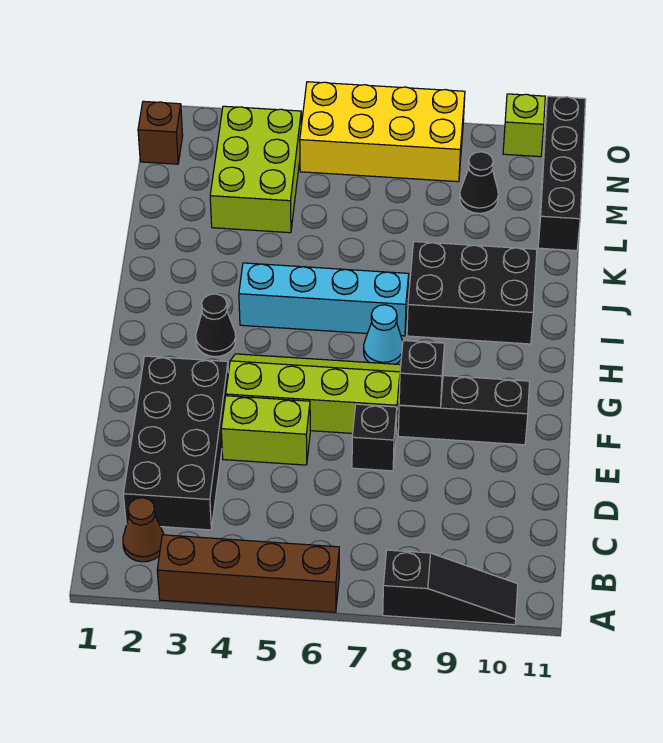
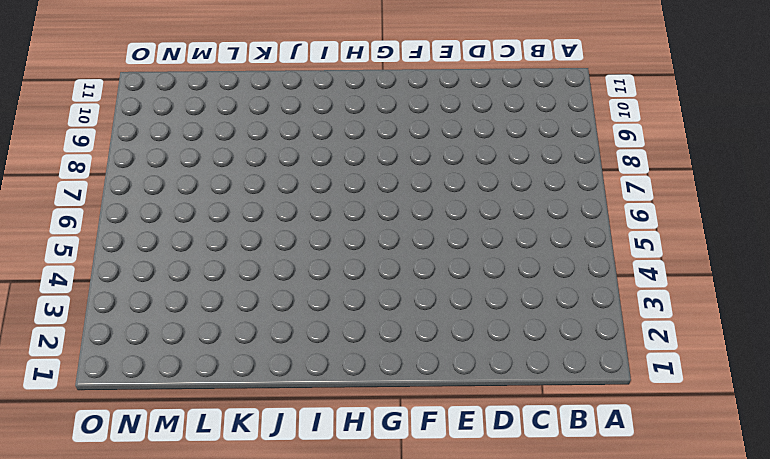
none -> brown brick A3:A6 level 1
none -> black slope A8:A10 level 1 top 8
none -> brown cone B2 level 1

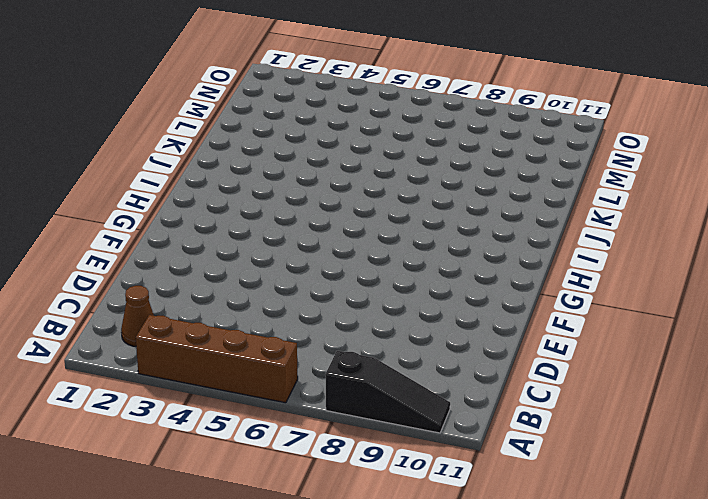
none -> black brick C2:F3 level 1
none -> lime brick E4:E5 level 1
none -> black brick E7 level 1

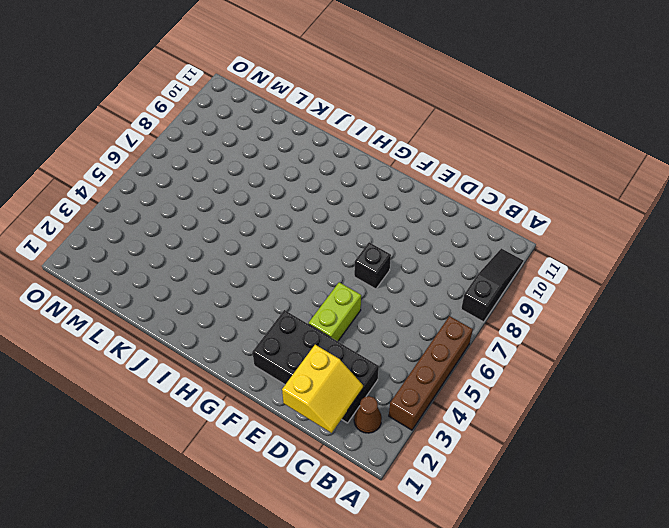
yellow slope C1:D2 level 2 top D -> none
none -> lime slope F4:G7 level 1 top F
none -> black brick F8:F10 level 1
none -> black cone H3 level 1

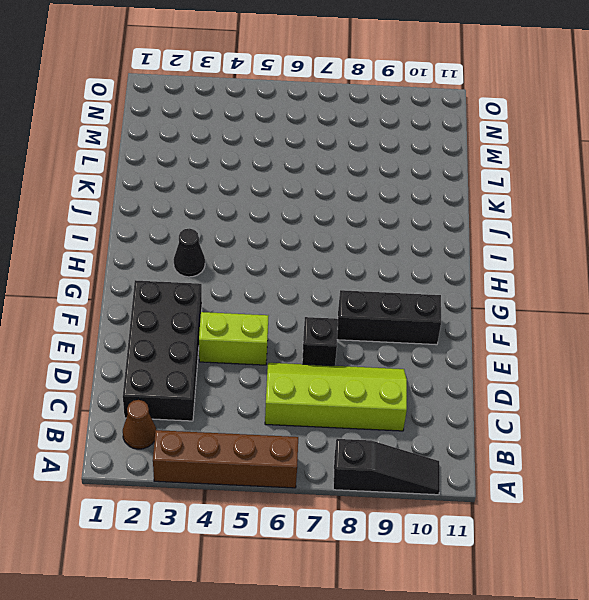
lime slope C6:D9 level 1 top C -> lime slope F4:G7 level 1 top F
none -> cyan cone H7 level 1
none -> cyan brick I4:I7 level 1
none -> black brick I8:J10 level 1

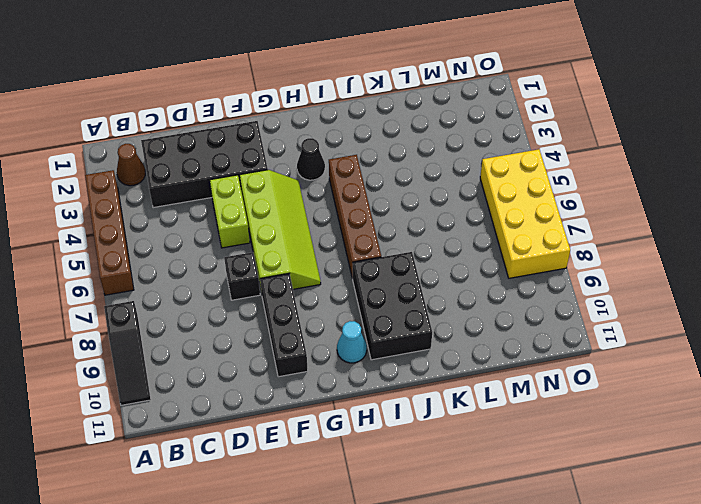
cyan cone H10 level 1 -> cyan cone H7 level 1
brown brick I4:I7 level 1 -> cyan brick I4:I7 level 1
none -> lime brick L3:N4 level 1
none -> black brick L11:O11 level 1
none -> black cone M9 level 1

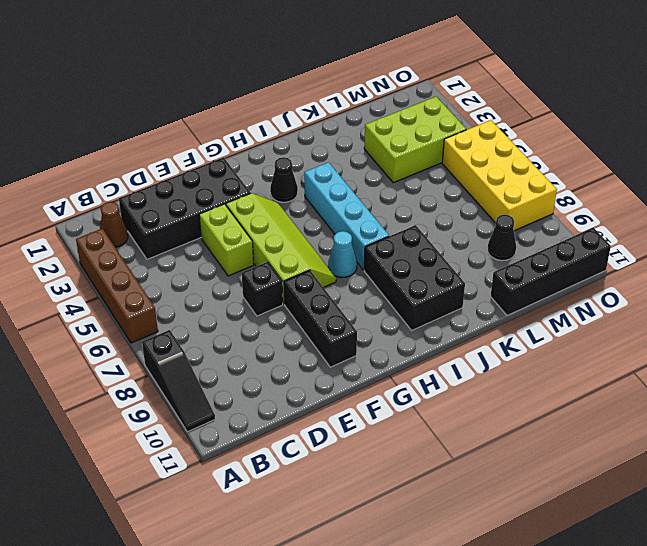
none -> brown brick N1 level 1
none -> lime brick O10 level 1
none -> black brick F8 level 2

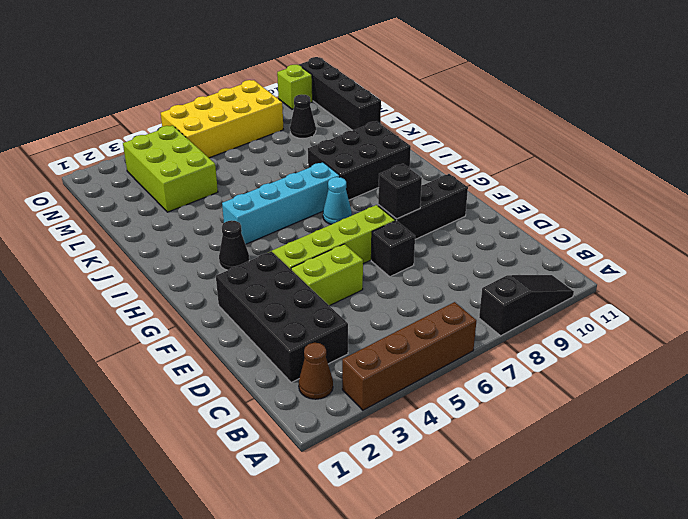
none -> brown brick N1 level 1

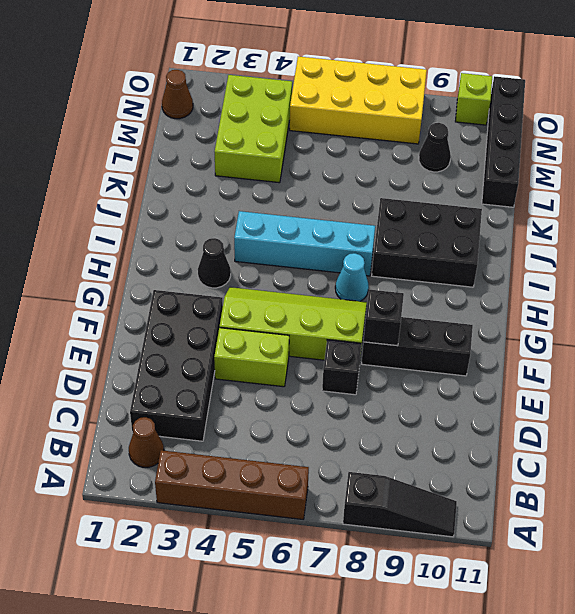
brown cone N1 level 1 -> brown brick N1 level 1

